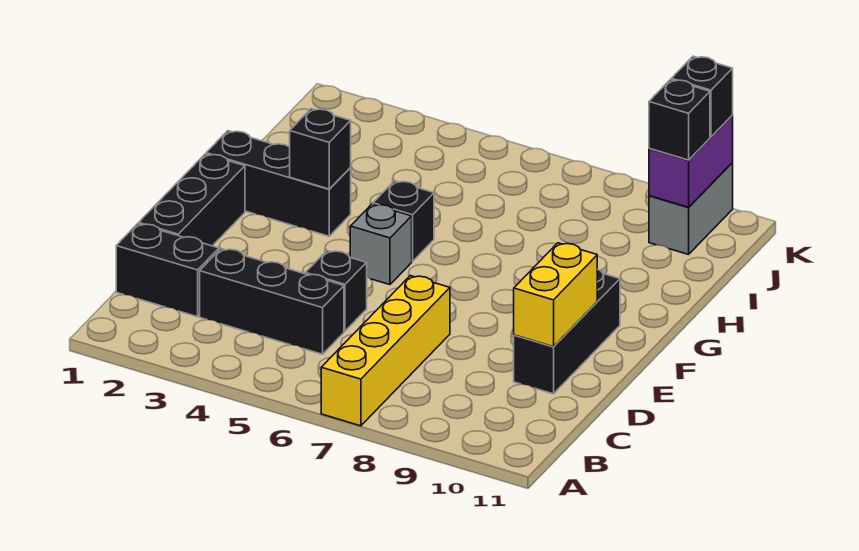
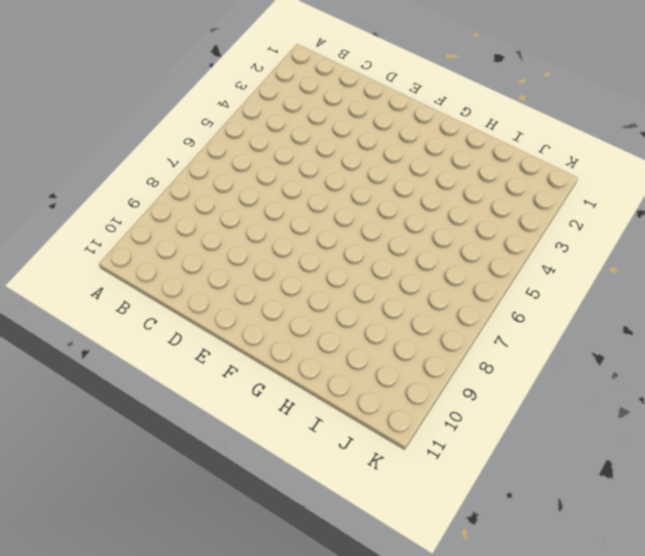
none -> yellow brick A7:D7 level 1
none -> black brick C1:C2 level 1
none -> black brick C3:C5 level 1

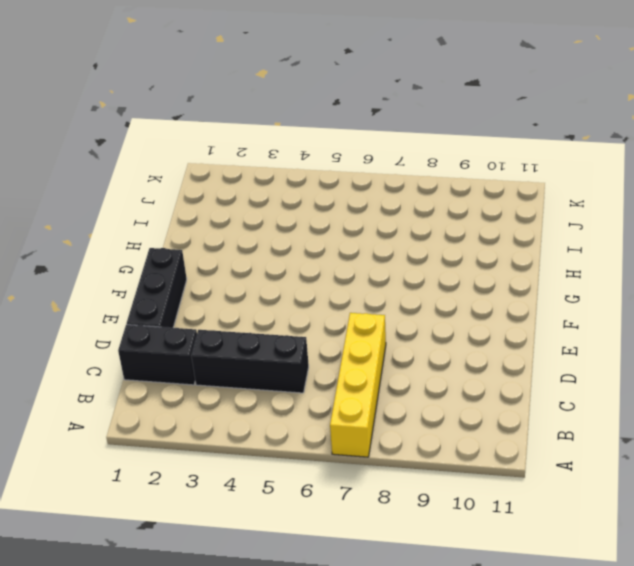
none -> black brick D5 level 1
none -> black brick D10:F10 level 1
none -> grey brick F5 level 1

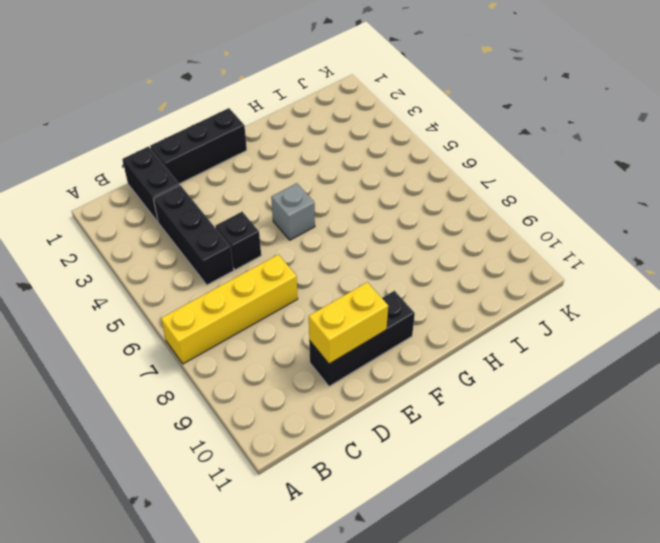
none -> black brick G1:G3 level 1
none -> black brick G5 level 1
none -> grey brick J10:K10 level 1

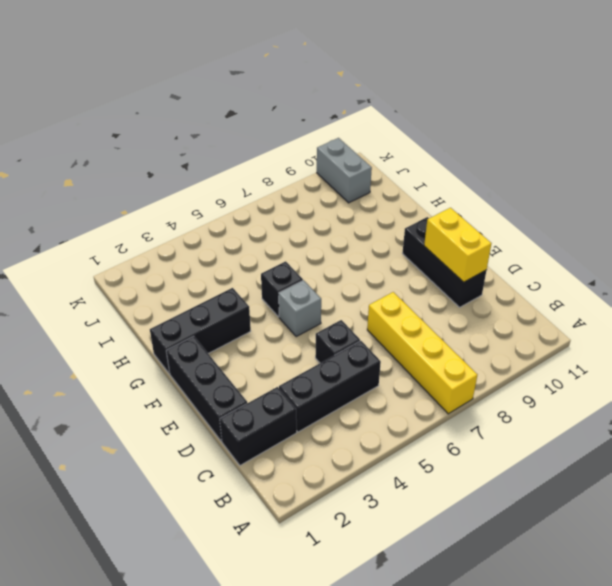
none -> black brick G3 level 2
none -> purple brick J10:K10 level 2
none -> black brick J10 level 3

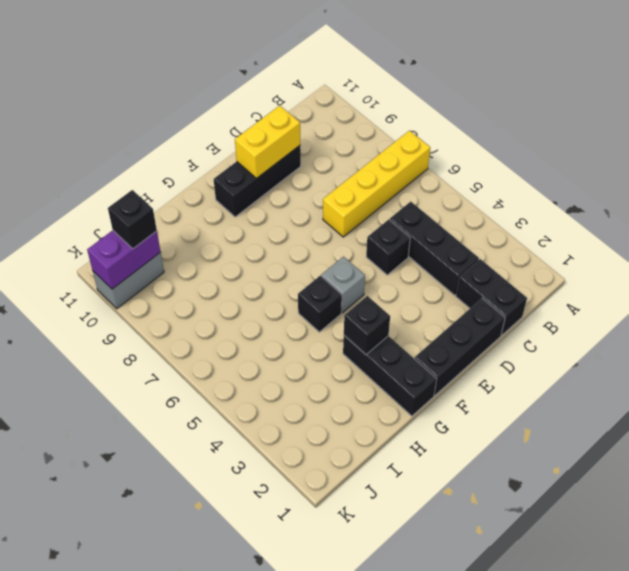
none -> black brick K10 level 3

